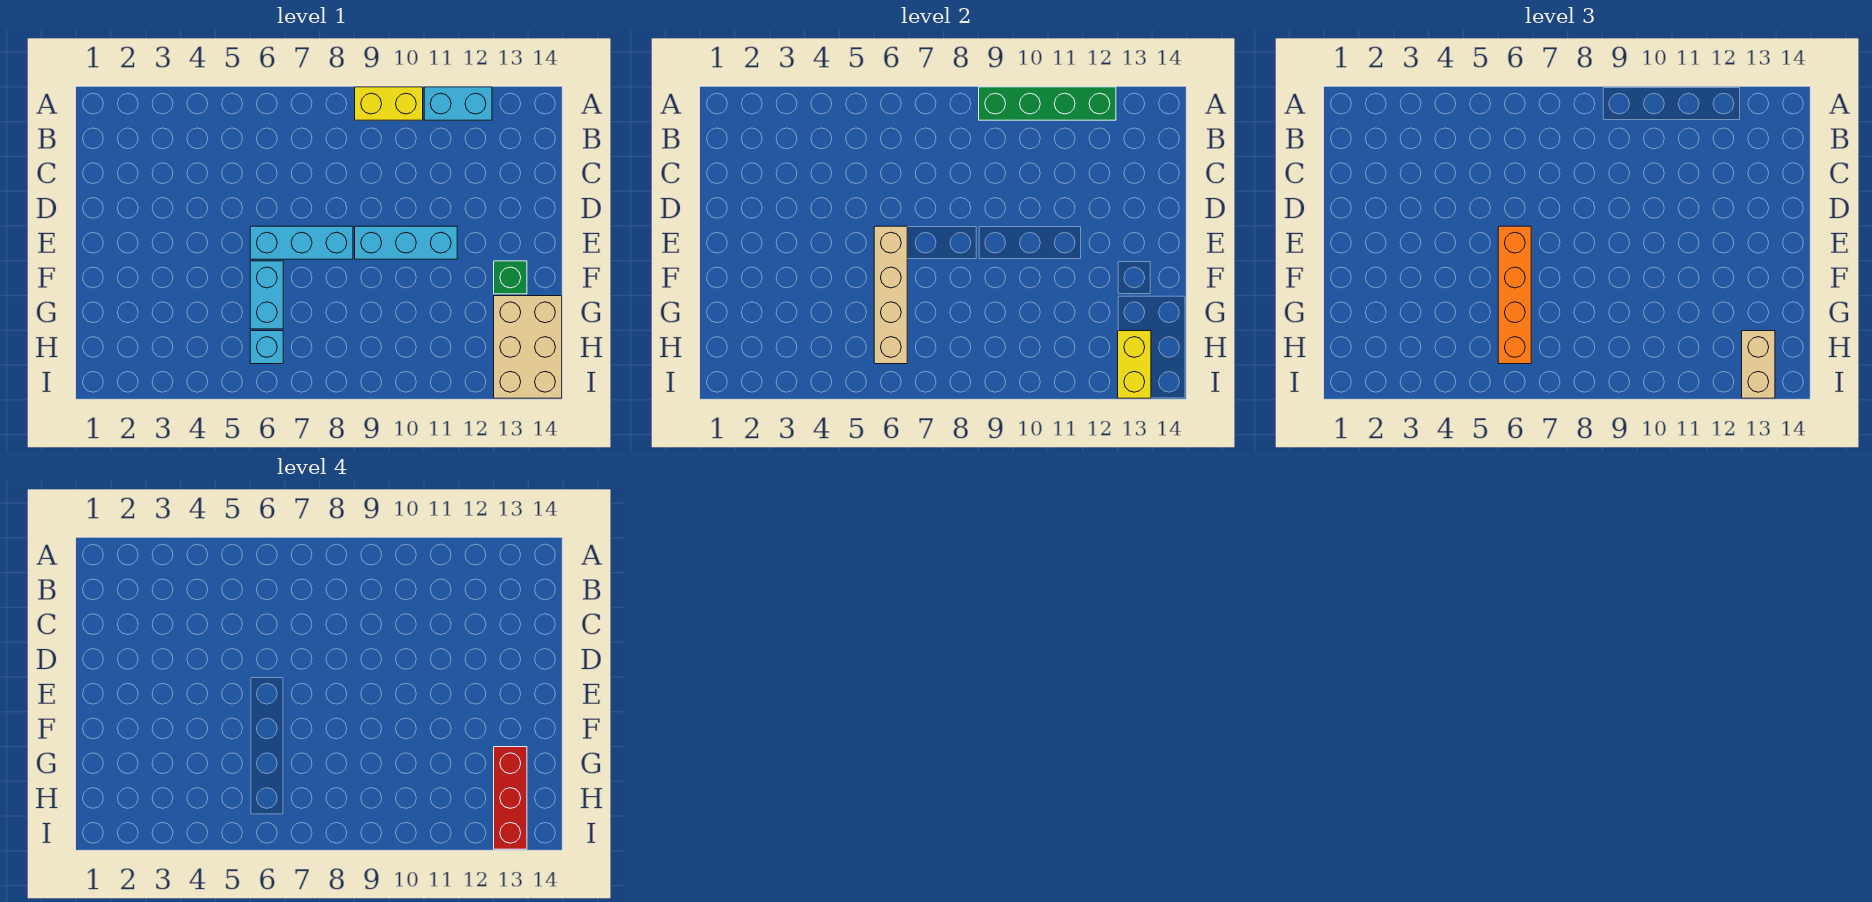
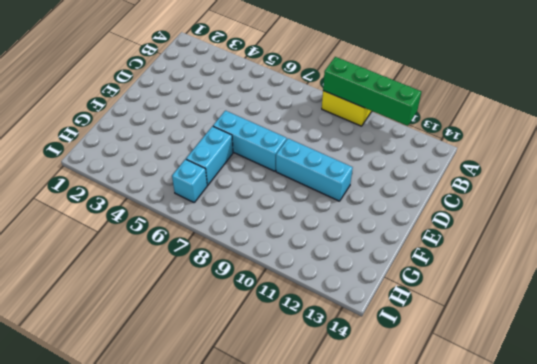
none -> cyan brick A11:A12 level 1
none -> green brick F13 level 1
none -> tan brick G13:I14 level 1

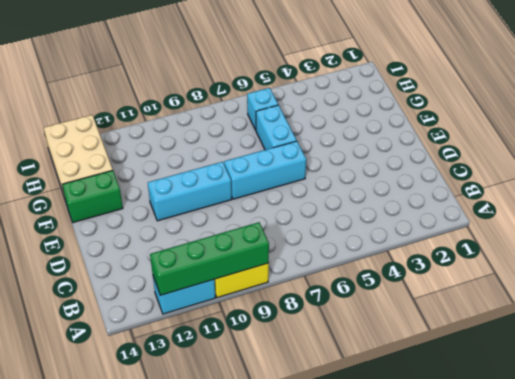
green brick F13:F14 level 1 -> green brick F13 level 1
none -> tan brick E6:H6 level 2
none -> yellow brick H13:I13 level 2
none -> orange brick E6:H6 level 3

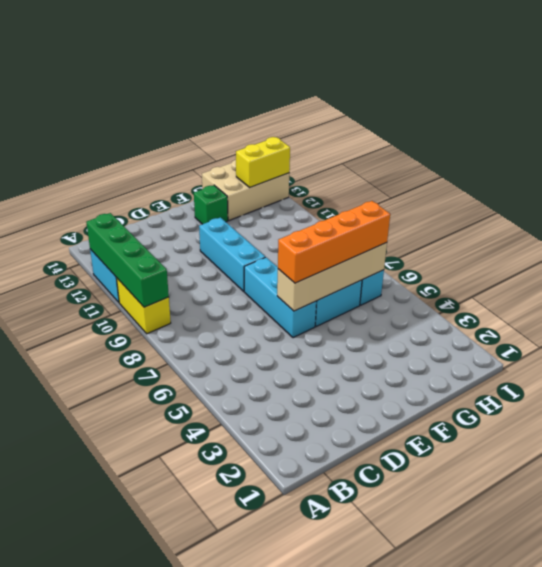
none -> tan brick H13:I13 level 3
none -> red brick G13:I13 level 4

